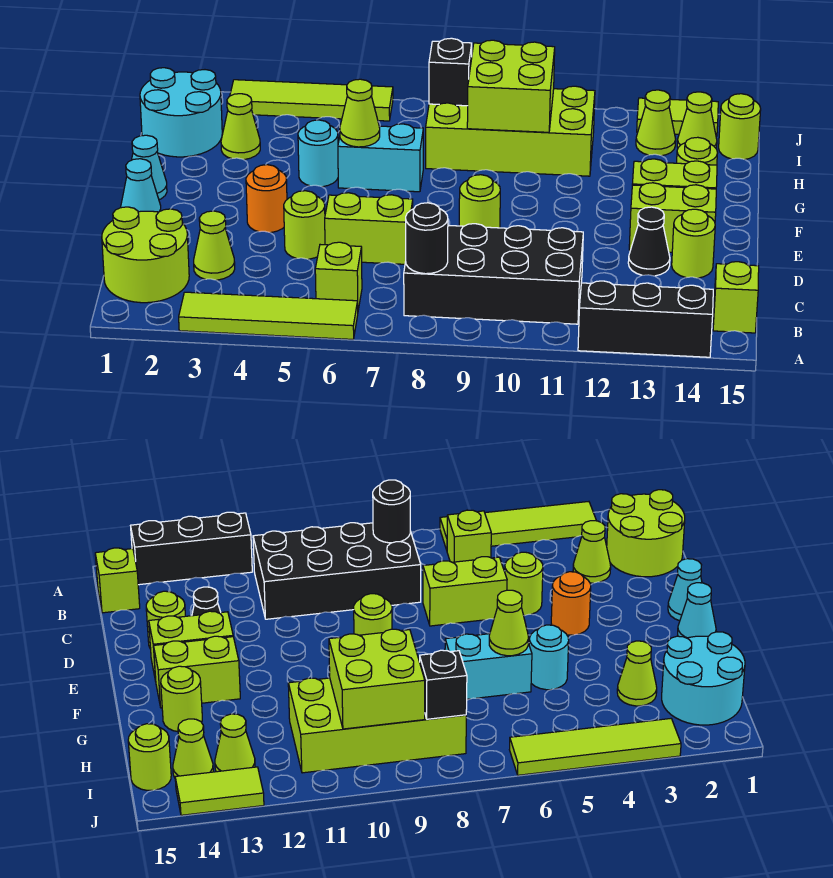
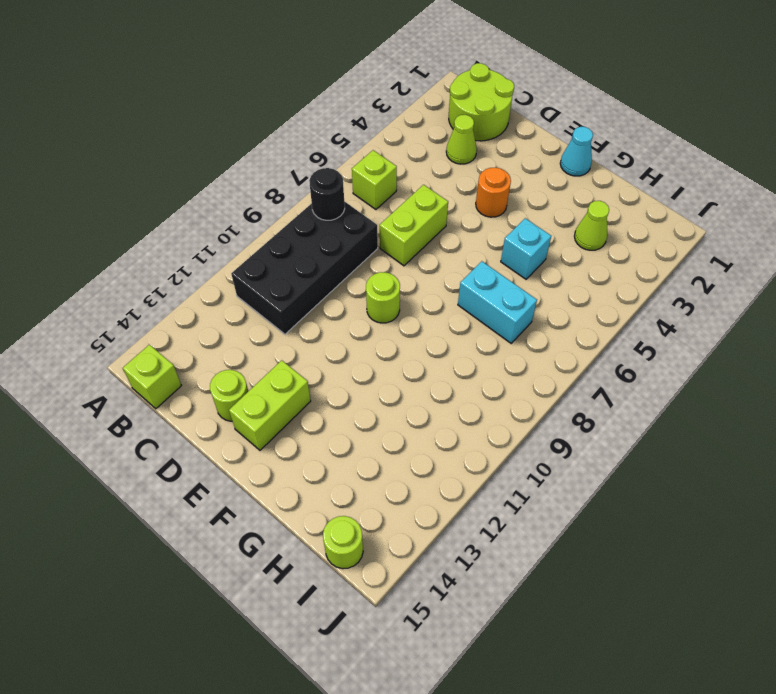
cyan brick G5 level 1 -> cyan round brick G5 level 1
cyan brick G7:H7 level 1 -> cyan brick G6:G7 level 1
none -> lime tile A3:A6 level 1
none -> black brick A12:A14 level 1
none -> lime round brick D5 level 1
none -> black cone D13 level 1

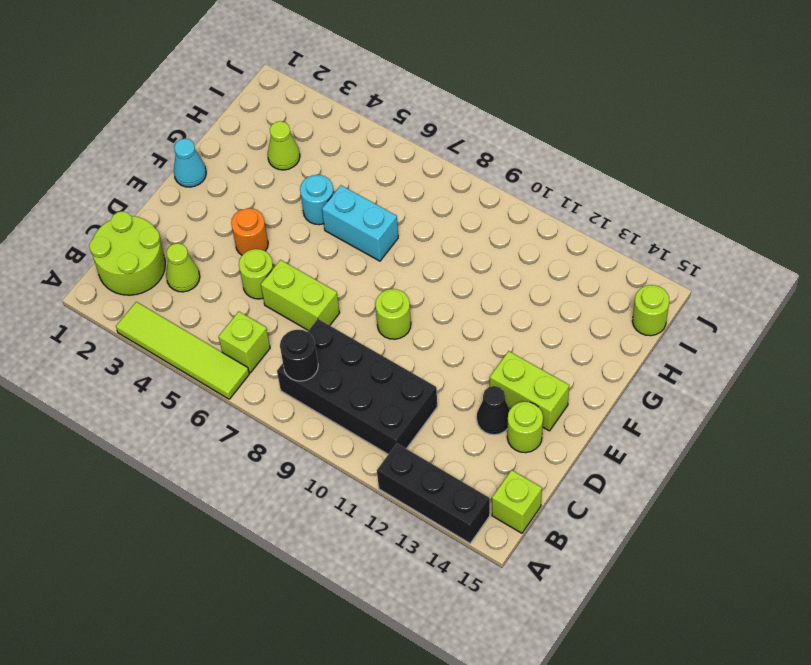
none -> cyan cone E1 level 1
none -> lime brick F13:F14 level 1
none -> lime round brick G14 level 1
none -> cyan round brick H1:I2 level 1

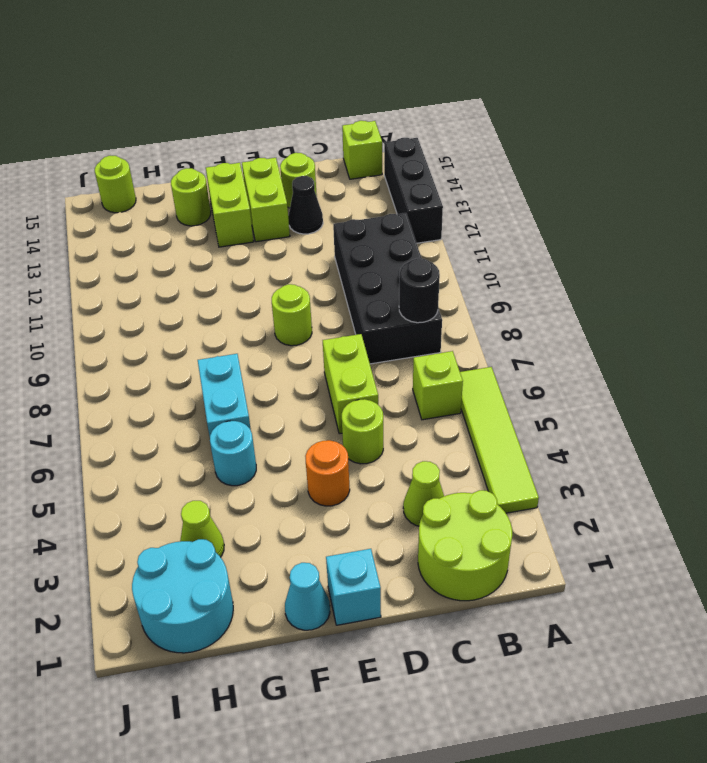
cyan brick E1 level 1 -> cyan cone E1 level 1
none -> lime brick H8:I11 level 1
none -> lime cone I13 level 1
none -> lime cone I14 level 1
none -> lime tile J3:J6 level 1

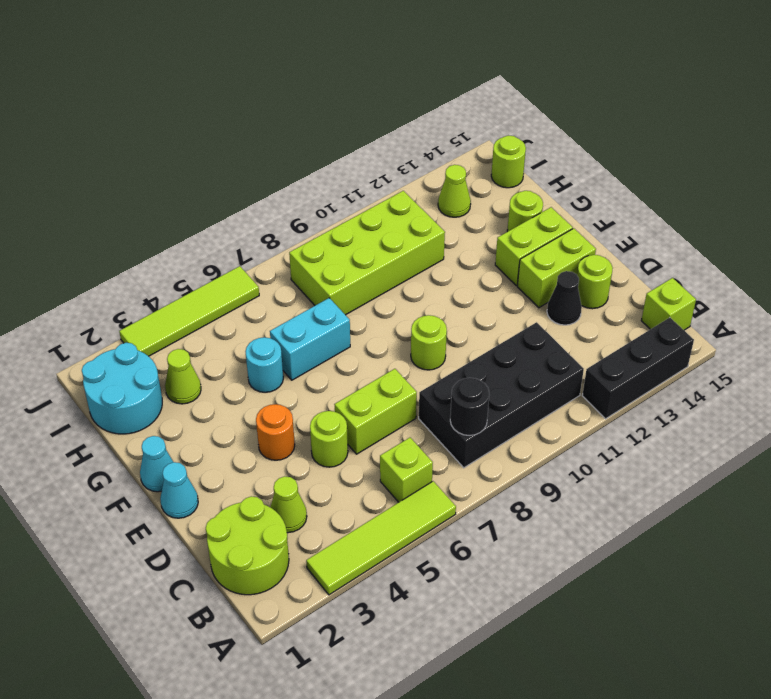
none -> lime cone I14 level 1
none -> lime tile J13:J14 level 1
none -> lime cone G6 level 2
none -> lime brick H9:I10 level 2

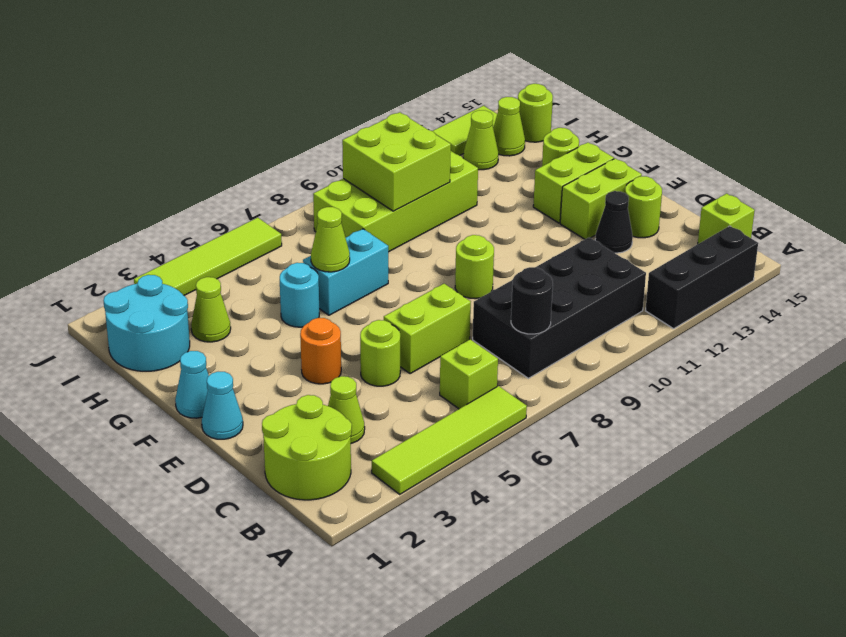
none -> black brick I8 level 2

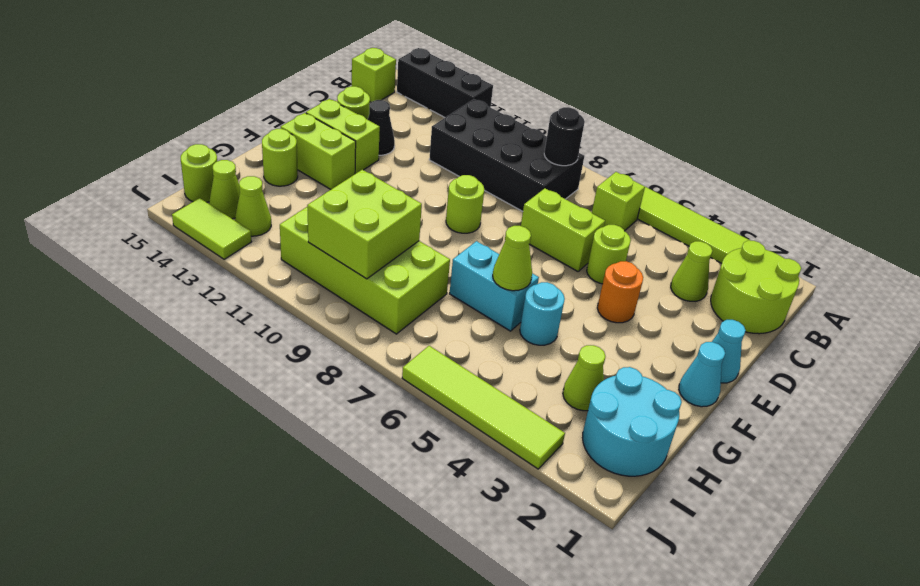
none -> black brick I8 level 2

